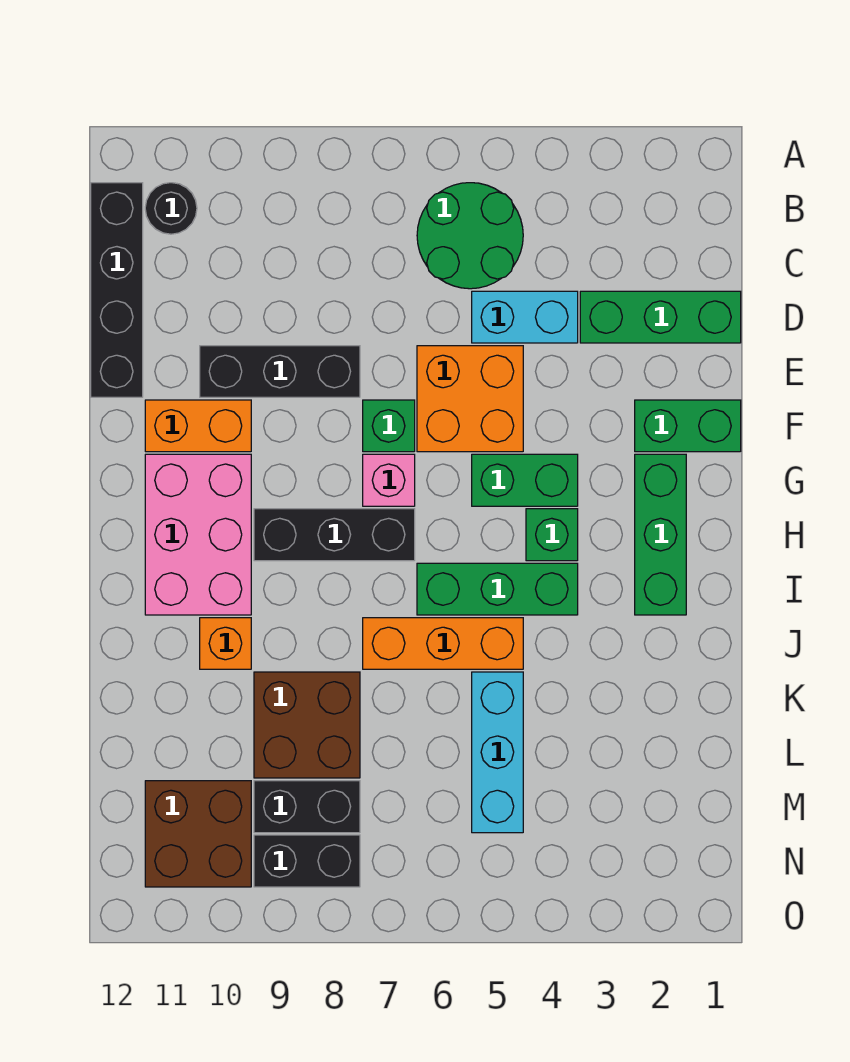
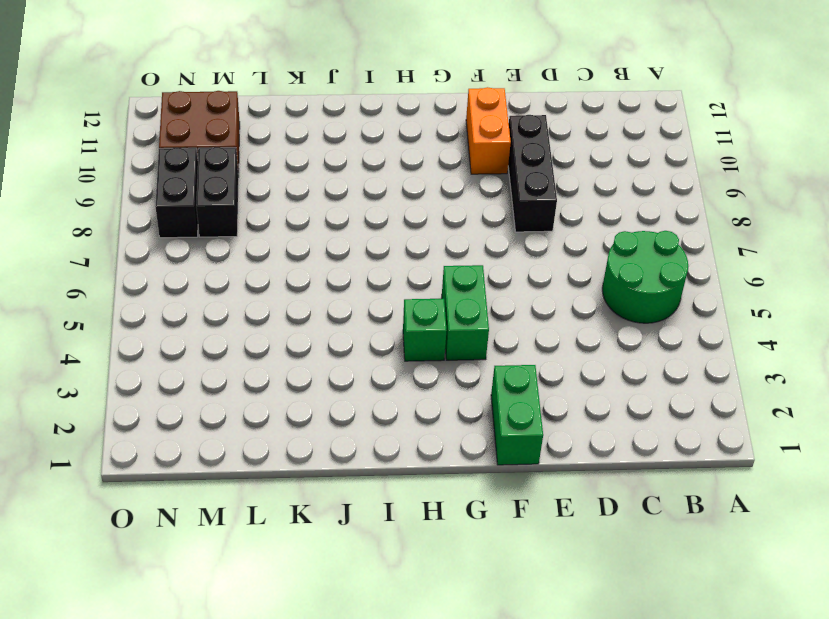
none -> black round brick B11 level 1
none -> black brick B12:E12 level 1
none -> green brick D1:D3 level 1

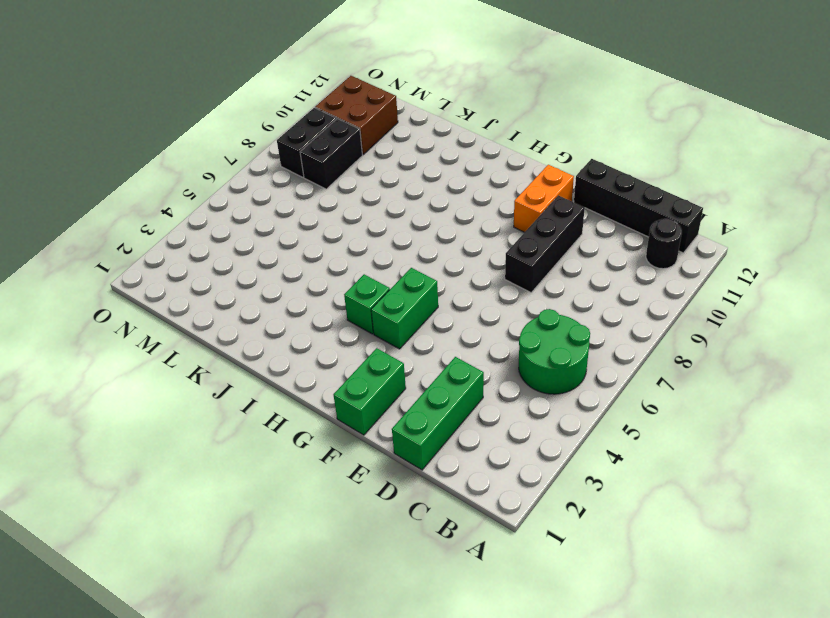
none -> cyan brick D4:D5 level 1
none -> orange brick E5:F6 level 1
none -> green brick F7 level 1

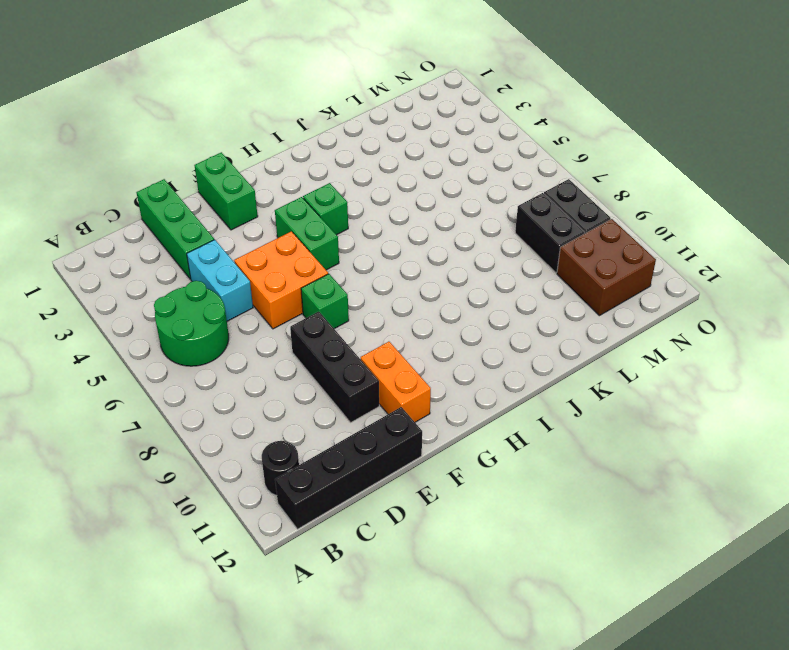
none -> green brick G2:I2 level 1
none -> pink brick G7 level 1
none -> pink brick G10:I11 level 1

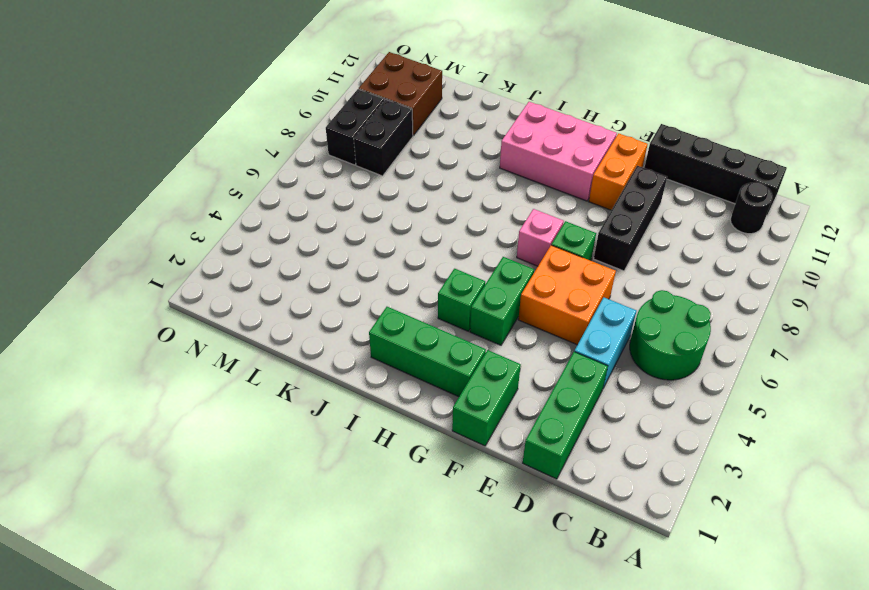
none -> black brick H7:H9 level 1
none -> green brick I4:I6 level 1
none -> orange brick J5:J7 level 1

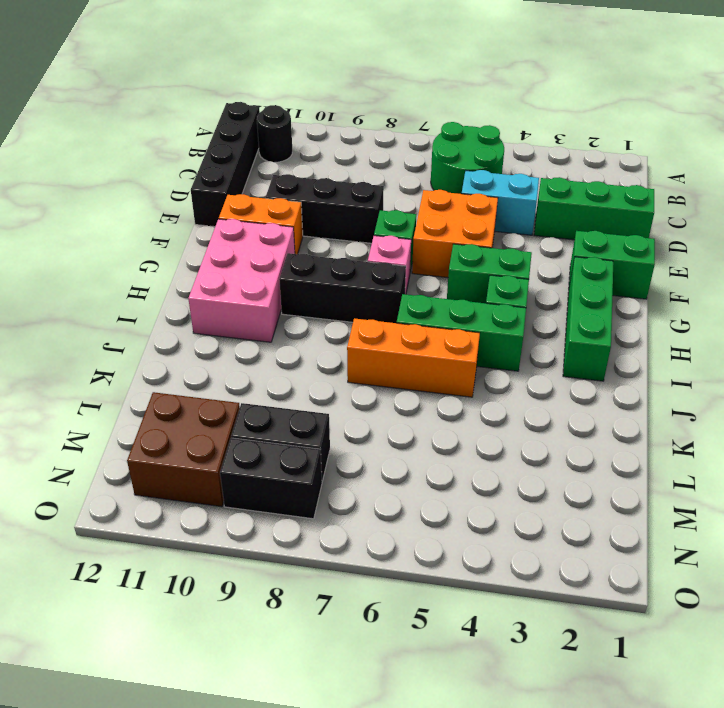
none -> orange brick J10 level 1
none -> cyan brick K5:M5 level 1
none -> brown brick K8:L9 level 1

